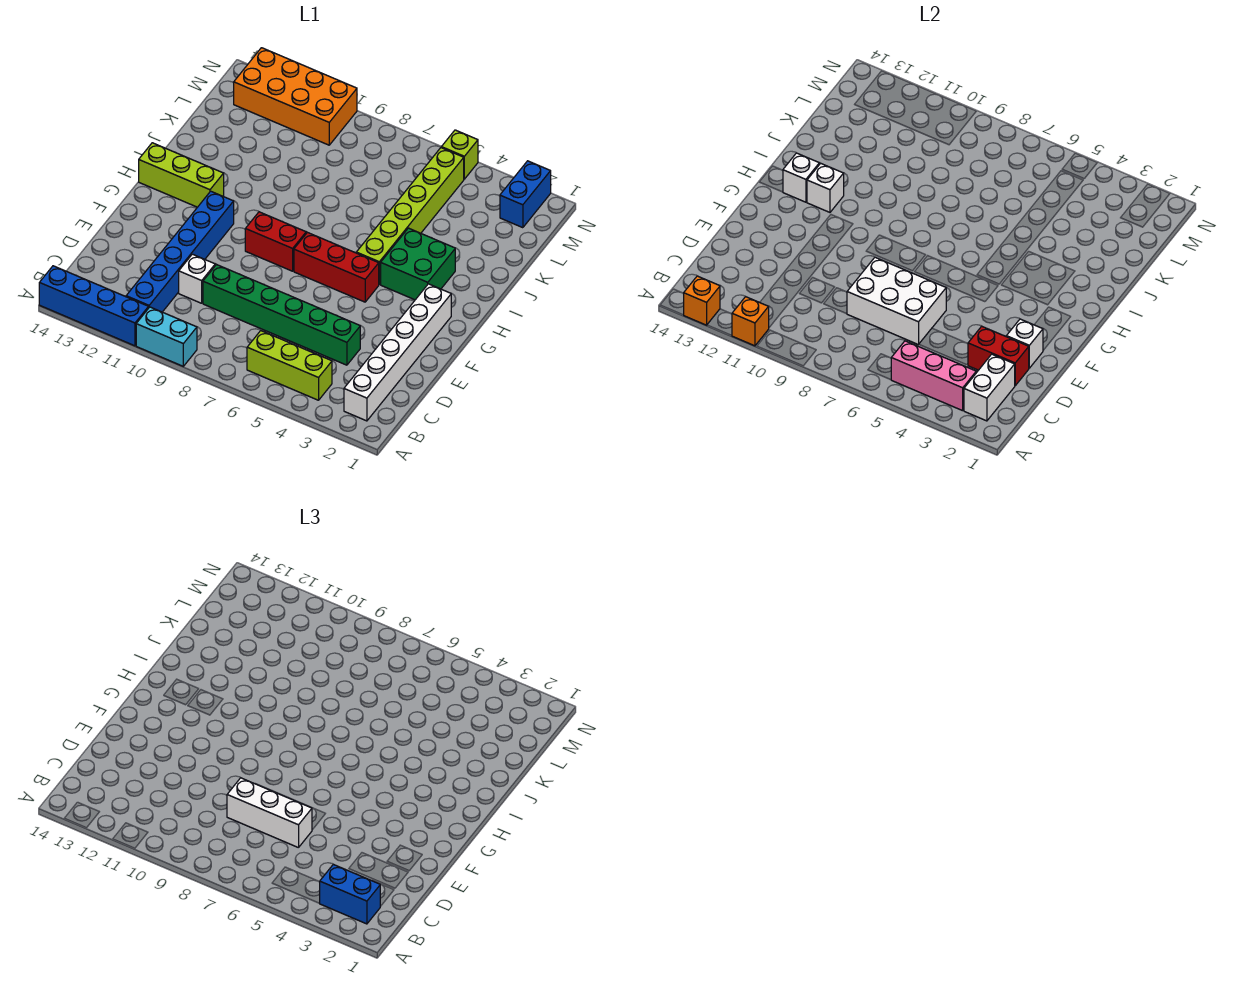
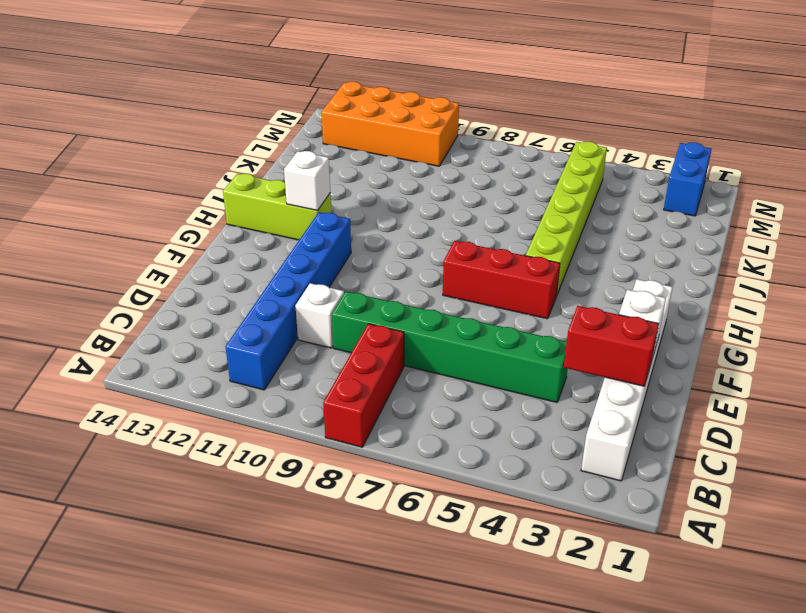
red brick A8:C8 level 1 -> none
none -> cyan brick A9:A10 level 1
none -> blue brick A11:A14 level 1
none -> lime brick B4:B6 level 1

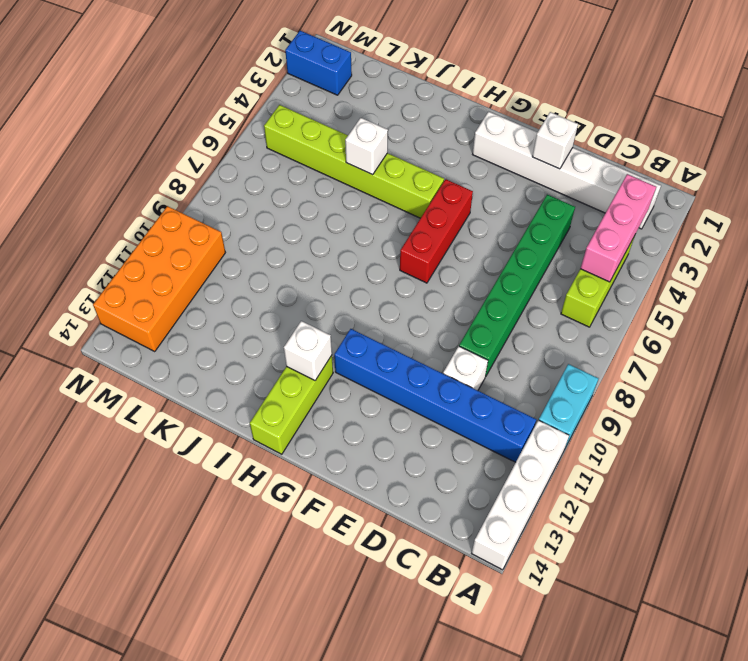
white brick A11:A14 level 1 -> blue brick A11:A14 level 1
white brick J5 level 2 -> white brick H13 level 2
none -> red brick G8:G9 level 1
none -> green brick H3:I4 level 1
none -> lime brick N5 level 1

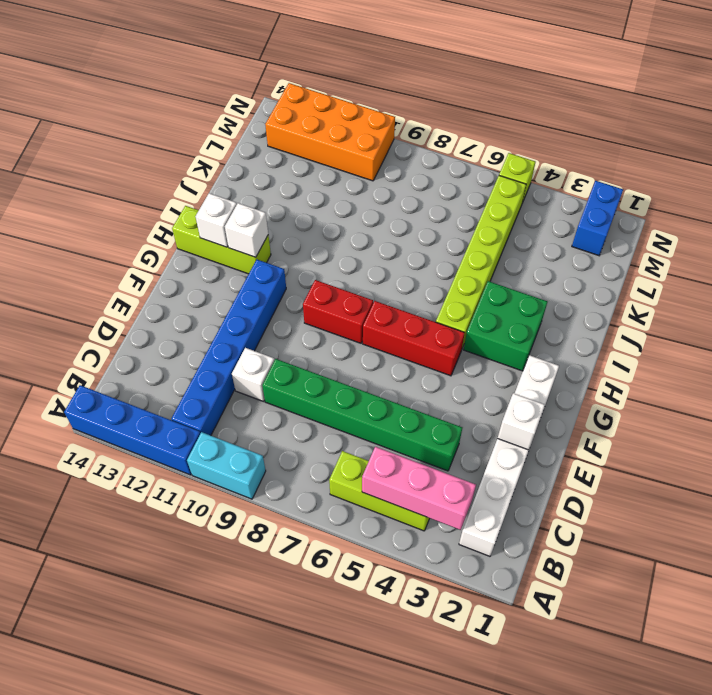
none -> orange brick A11 level 2
none -> orange brick A13 level 2
none -> white brick B2:C2 level 2

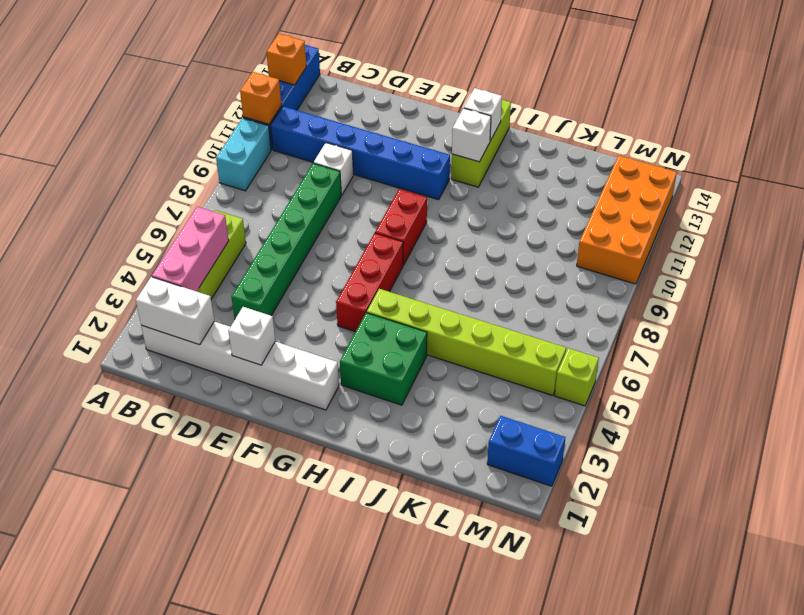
none -> red brick D2:D3 level 2
none -> white brick D6:E8 level 2
none -> blue brick B2:B3 level 3

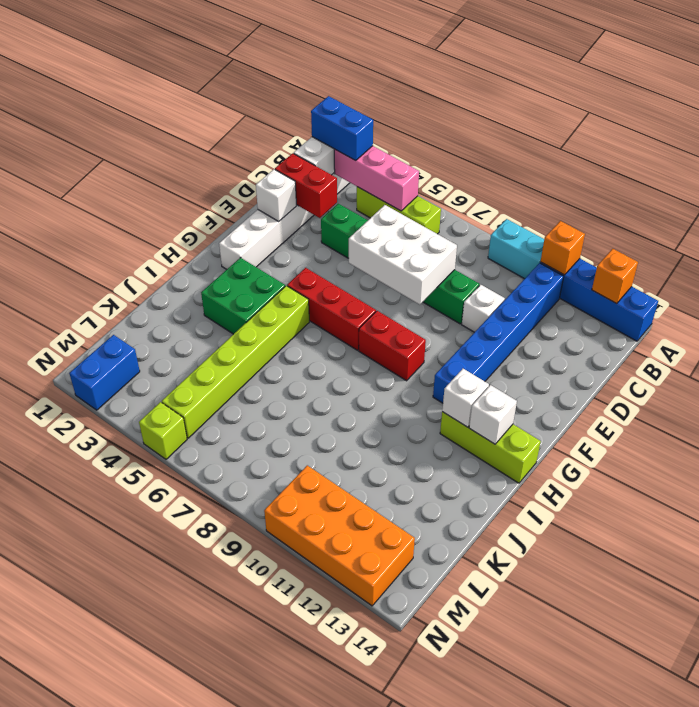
none -> white brick D6:D8 level 3

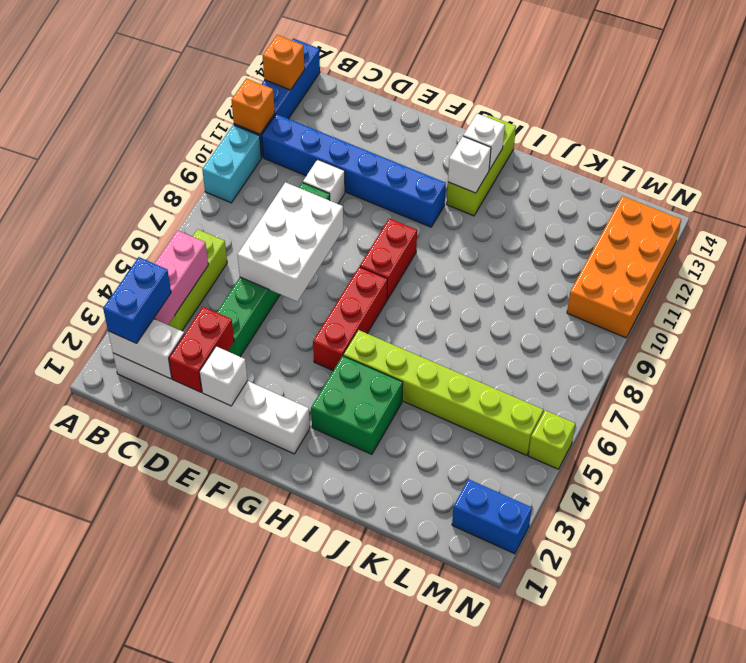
none -> white brick D6:D8 level 3

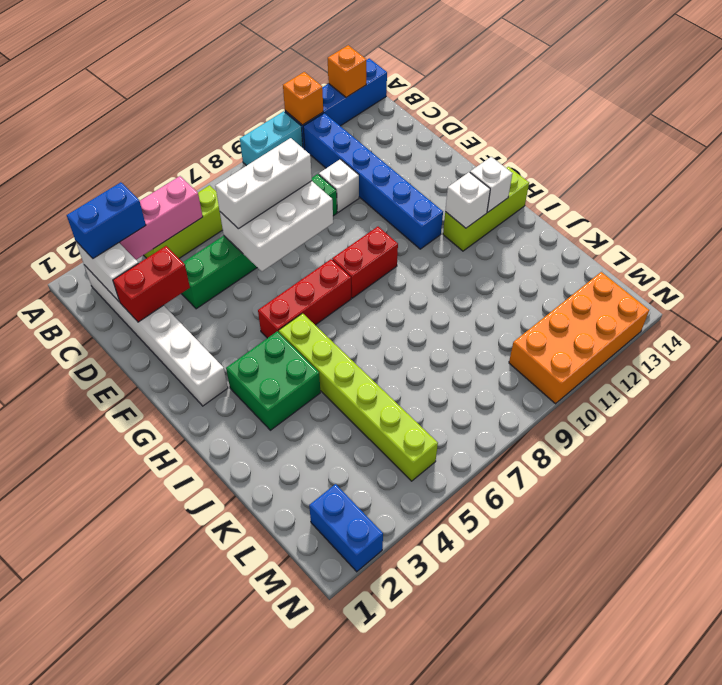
none -> lime brick N5 level 1
none -> white brick E2 level 2

